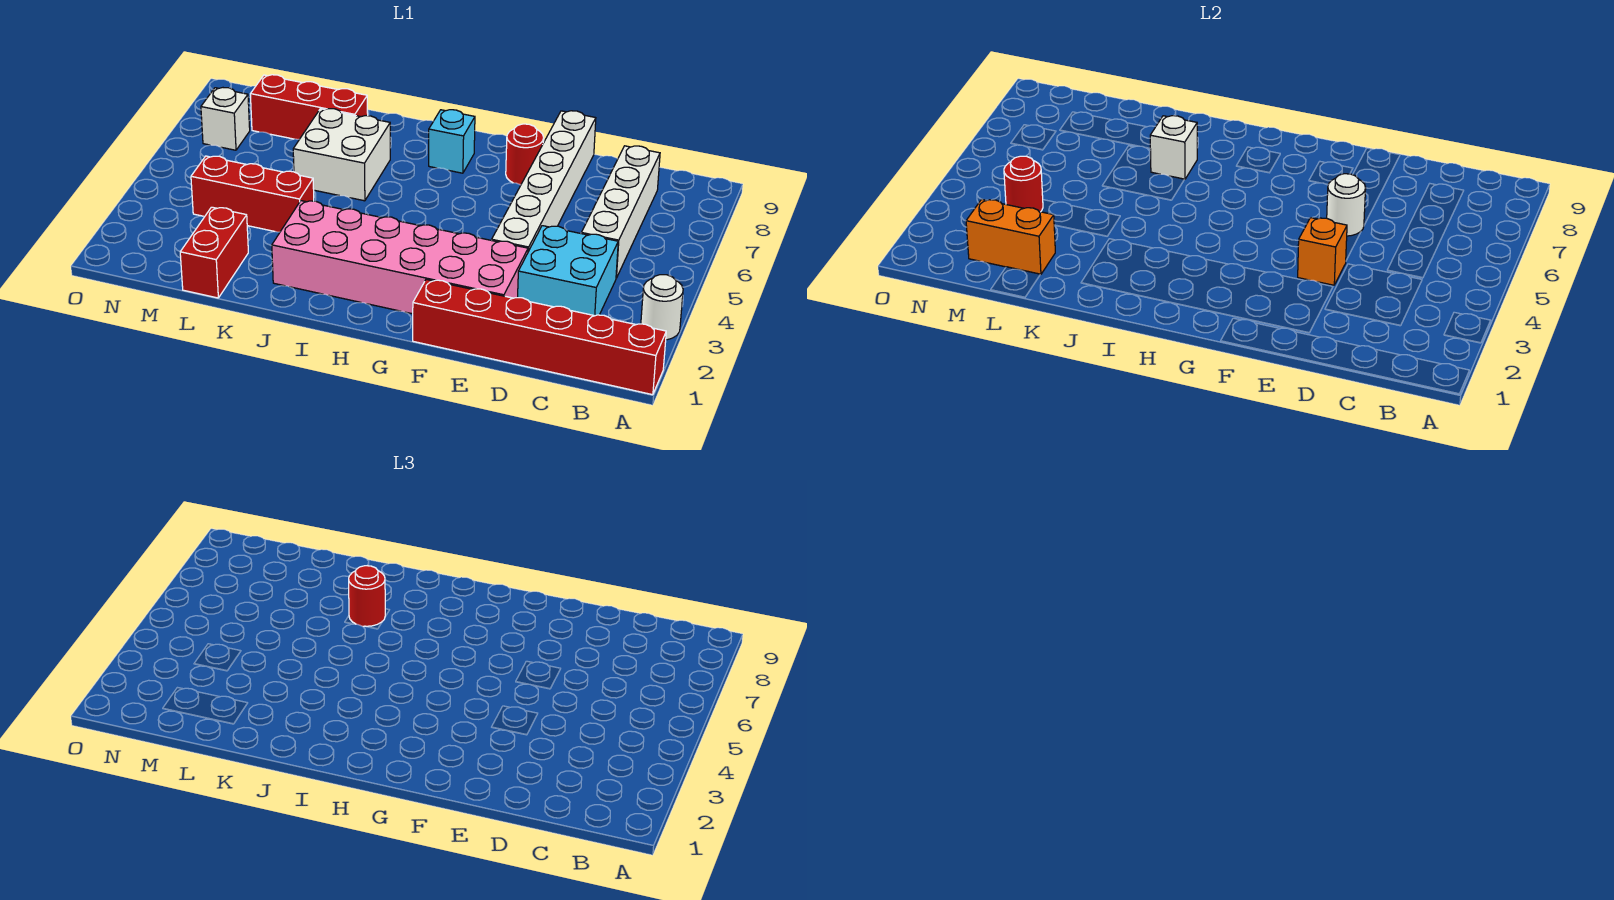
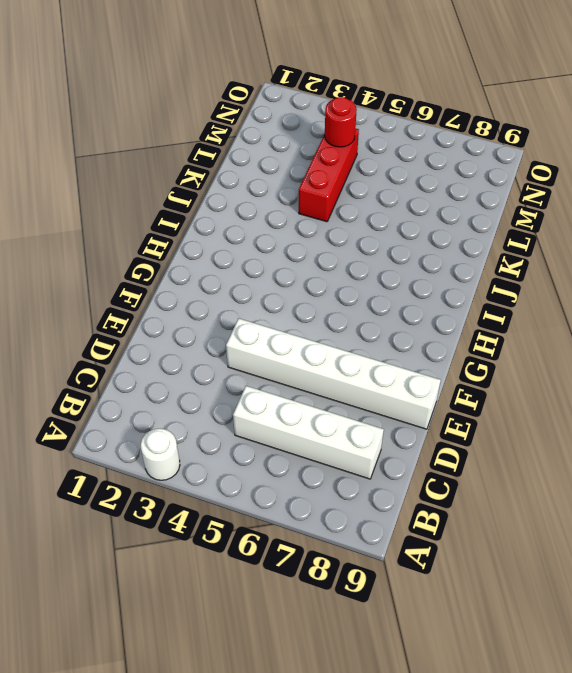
none -> red brick A1:F1 level 1
none -> cyan brick C3:D4 level 1
none -> pink brick E2:J3 level 1

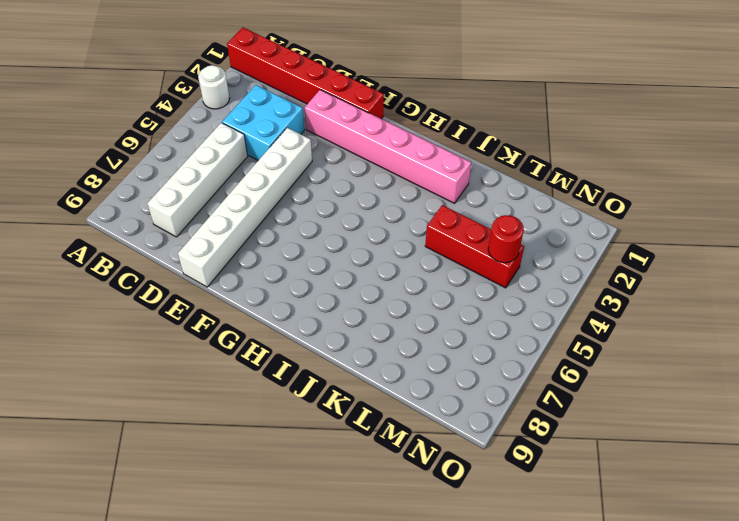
pink brick E2:J2 level 1 -> pink brick E2:J3 level 1
none -> red round brick F8 level 1
none -> cyan brick H8 level 1
none -> white brick J6:K7 level 1

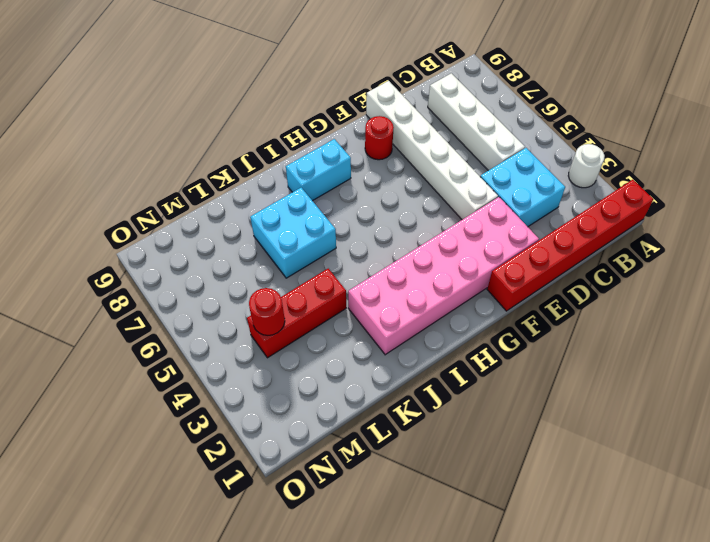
cyan brick H8:I8 level 1 -> cyan brick H8 level 1
cyan brick J6:K7 level 1 -> white brick J6:K7 level 1
none -> red brick K8:M8 level 1
none -> red brick L1:L2 level 1
none -> white brick N7 level 1

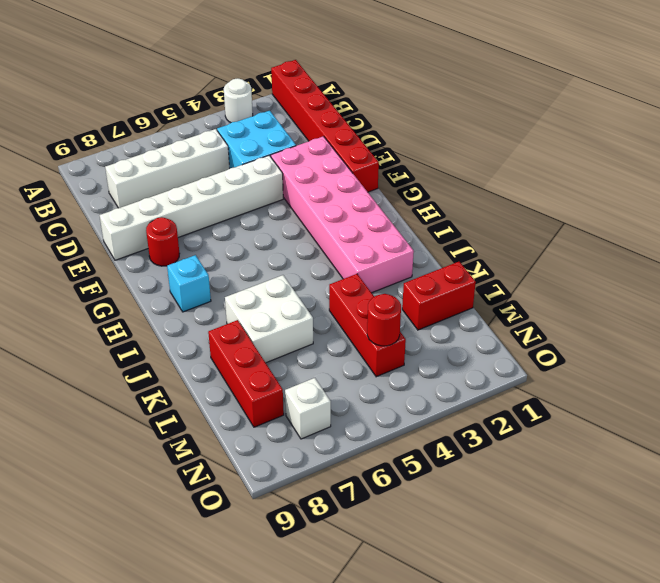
none -> orange brick E4 level 2
none -> white round brick E6 level 2
none -> white brick J7 level 2

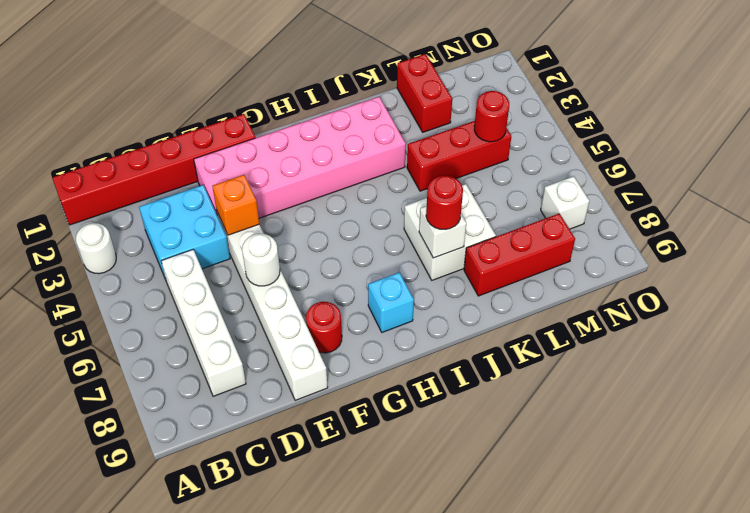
none -> orange brick L2:M2 level 2

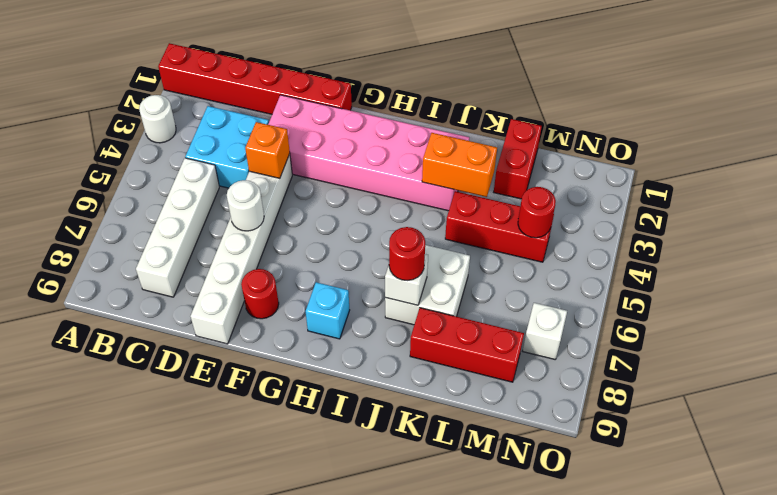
orange brick J3:K3 level 2 -> orange brick L2:M2 level 2

